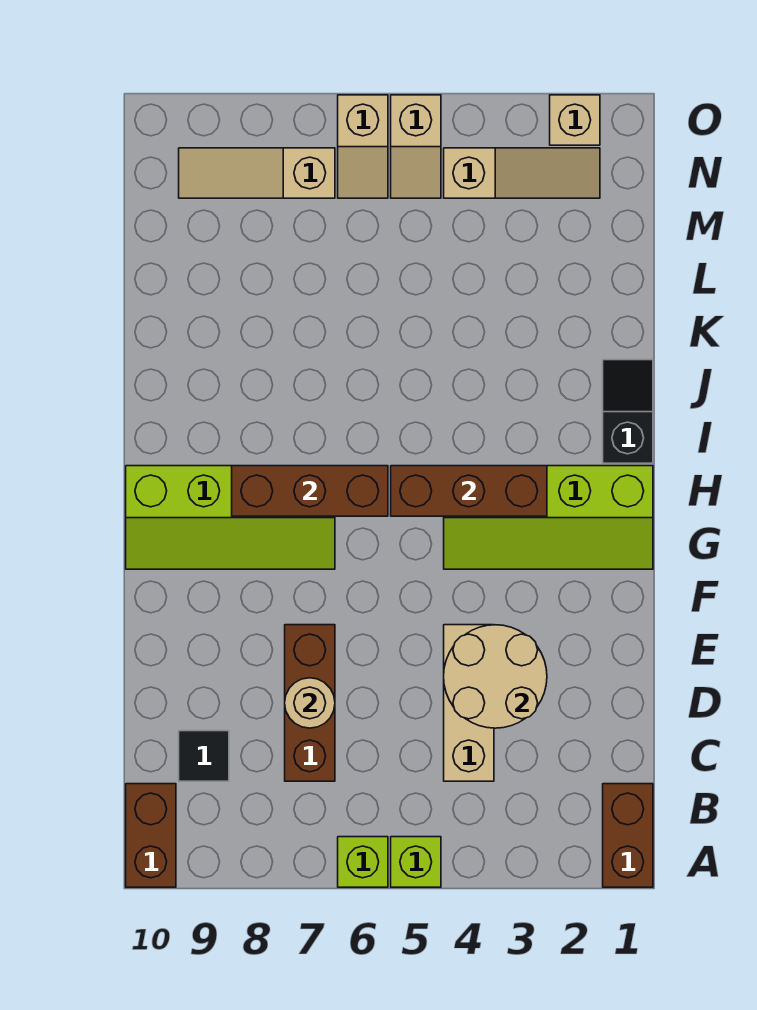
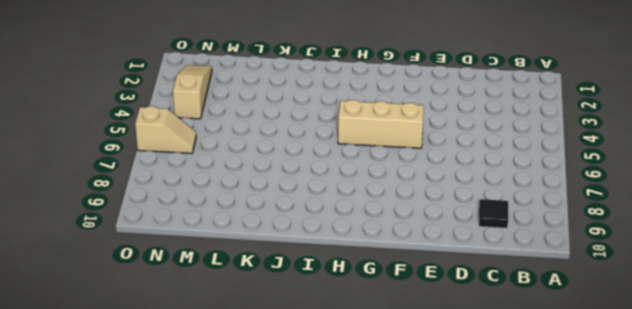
tan brick F5:H5 level 1 -> tan brick C4:E4 level 1
none -> brown brick A1:B1 level 1
none -> lime brick A5 level 1
none -> lime brick A6 level 1

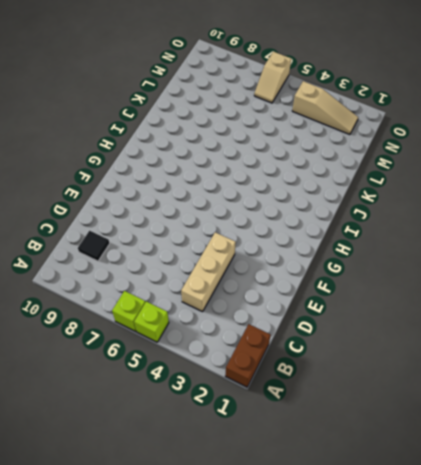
none -> brown brick A10:B10 level 1
none -> brown brick C7:E7 level 1
none -> lime slope G1:H4 level 1 top H

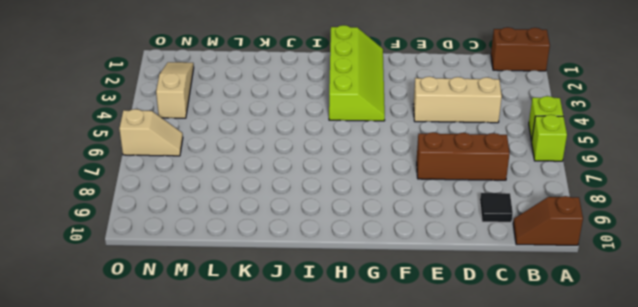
brown slope A10:B10 level 1 top A -> brown brick A10:B10 level 1
none -> lime slope G7:H10 level 1 top H
none -> black slope I1:J1 level 1 top I
none -> tan slope N5:O5 level 1 top O

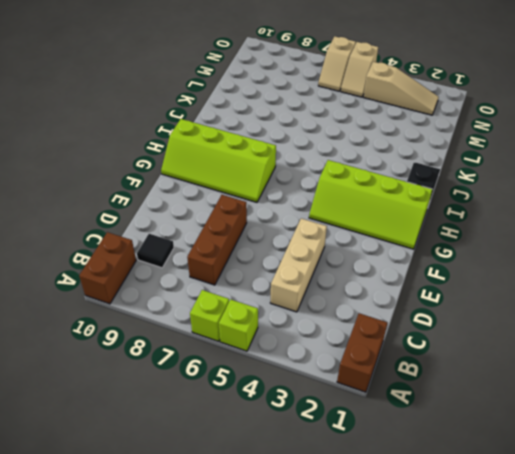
none -> tan slope N7:N9 level 1 top 7
none -> tan brick O2 level 1
none -> tan round brick D3:E4 level 2

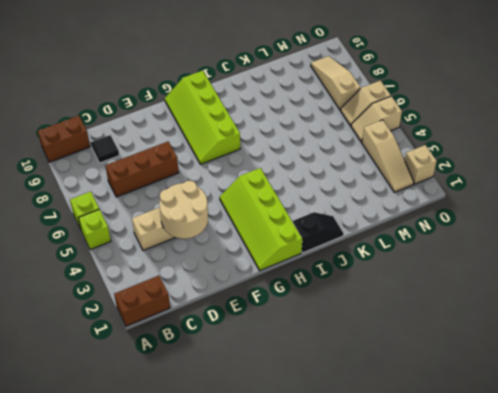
none -> tan round brick D7 level 2
none -> brown brick H3:H5 level 2
none -> brown brick H6:H8 level 2

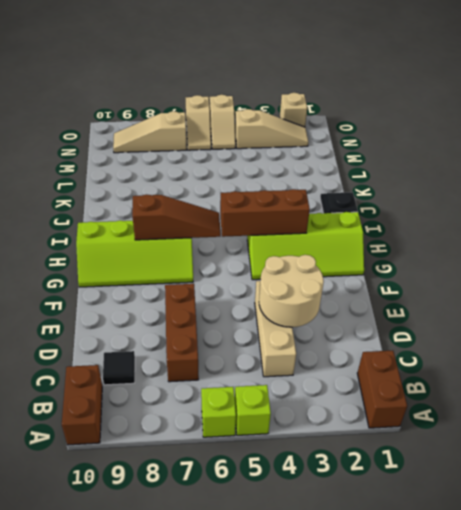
brown slope H6:H8 level 2 top 8 -> brown brick H6:H8 level 2
none -> tan round brick D7 level 2

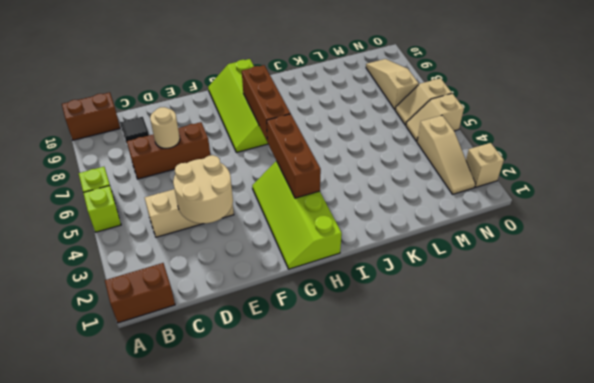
none -> black slope I1:J1 level 1 top I

